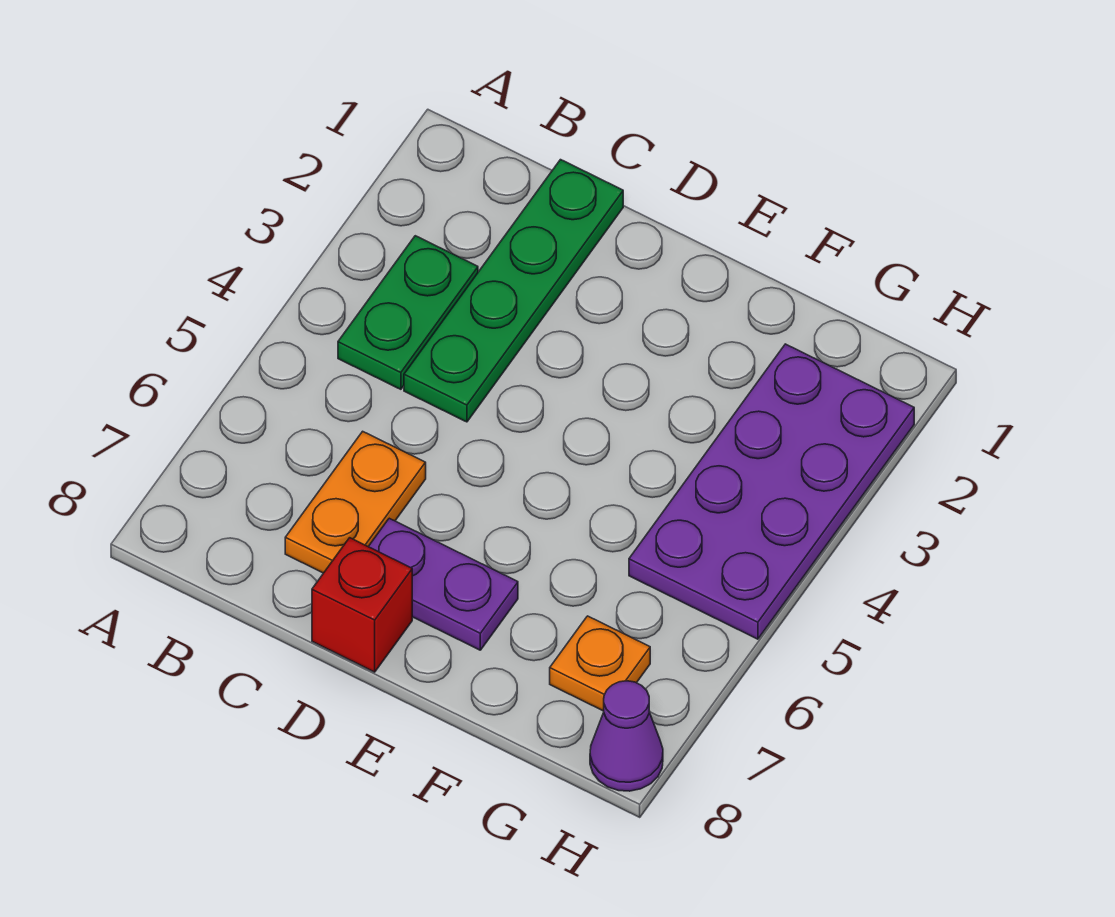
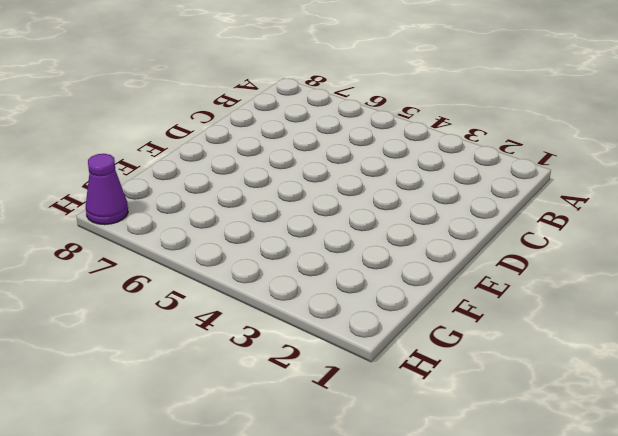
none -> green plate B3:B4 level 1
none -> green plate C1:C4 level 1

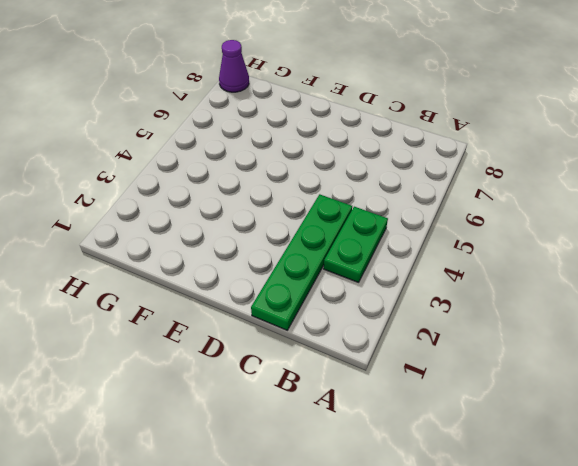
none -> orange plate C6:C7 level 1
none -> purple plate D7:E7 level 1

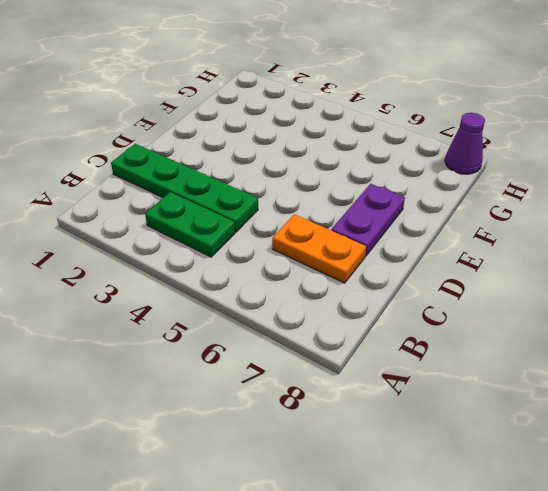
none -> red brick D8 level 1
none -> purple plate G2:H5 level 1

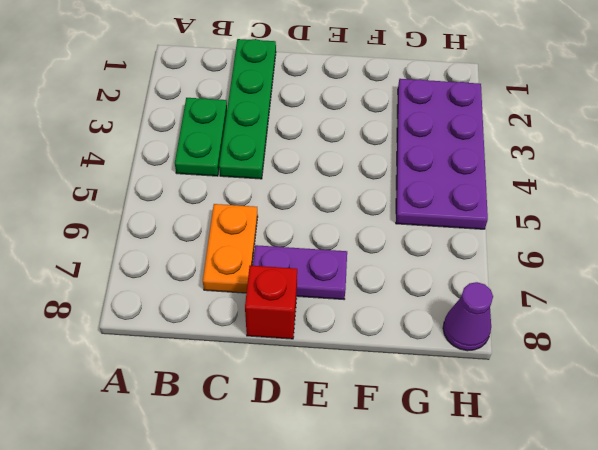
none -> orange plate G7 level 1

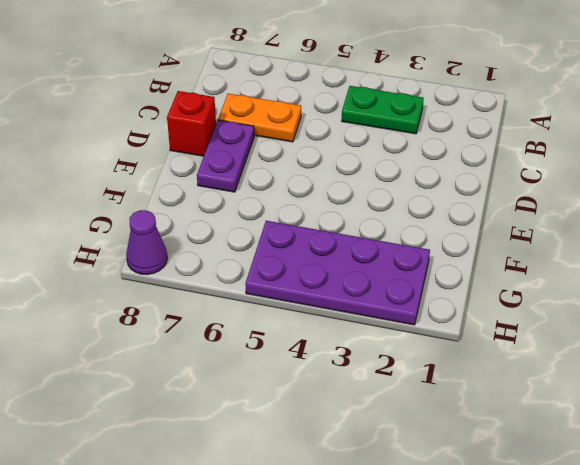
none -> green plate C1:C4 level 1
none -> orange plate G7 level 1

